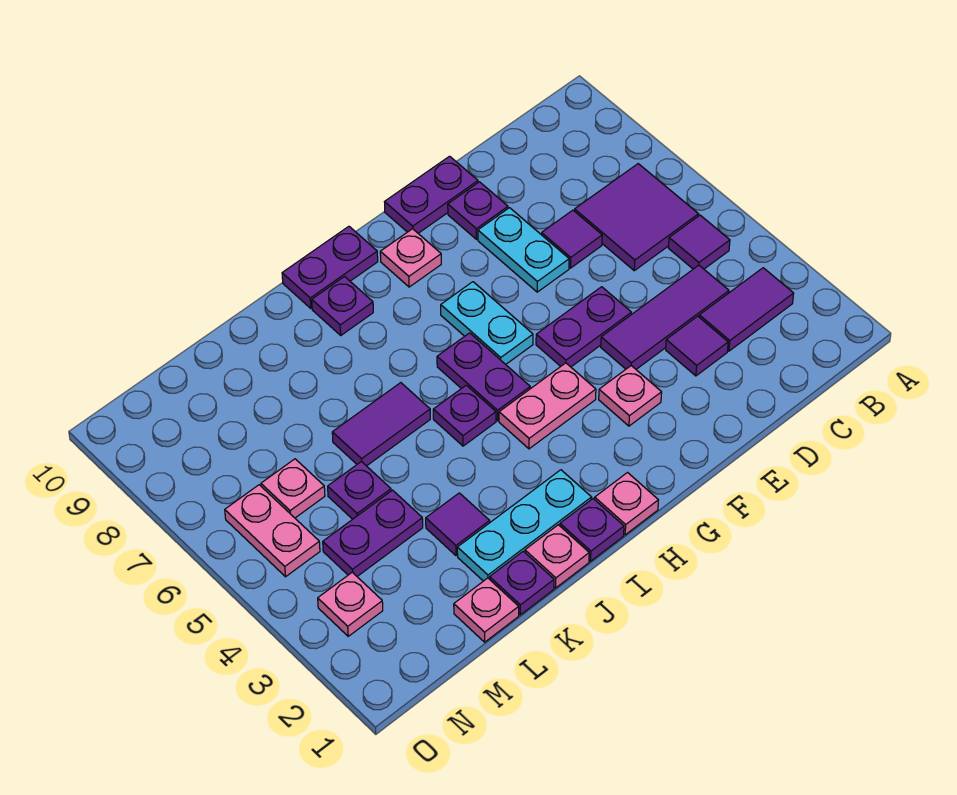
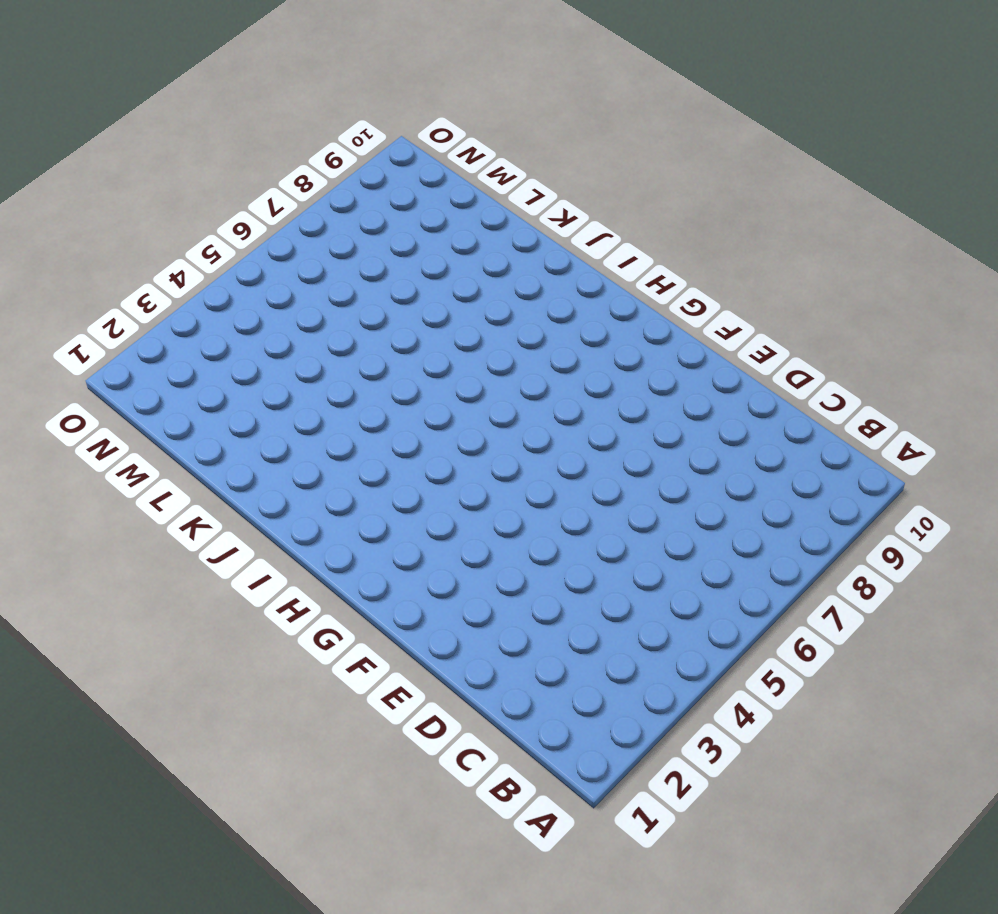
none -> purple tile B3:C3 level 1
none -> purple tile B5 level 1
none -> purple tile B6:C7 level 1
none -> purple tile C4:E4 level 1

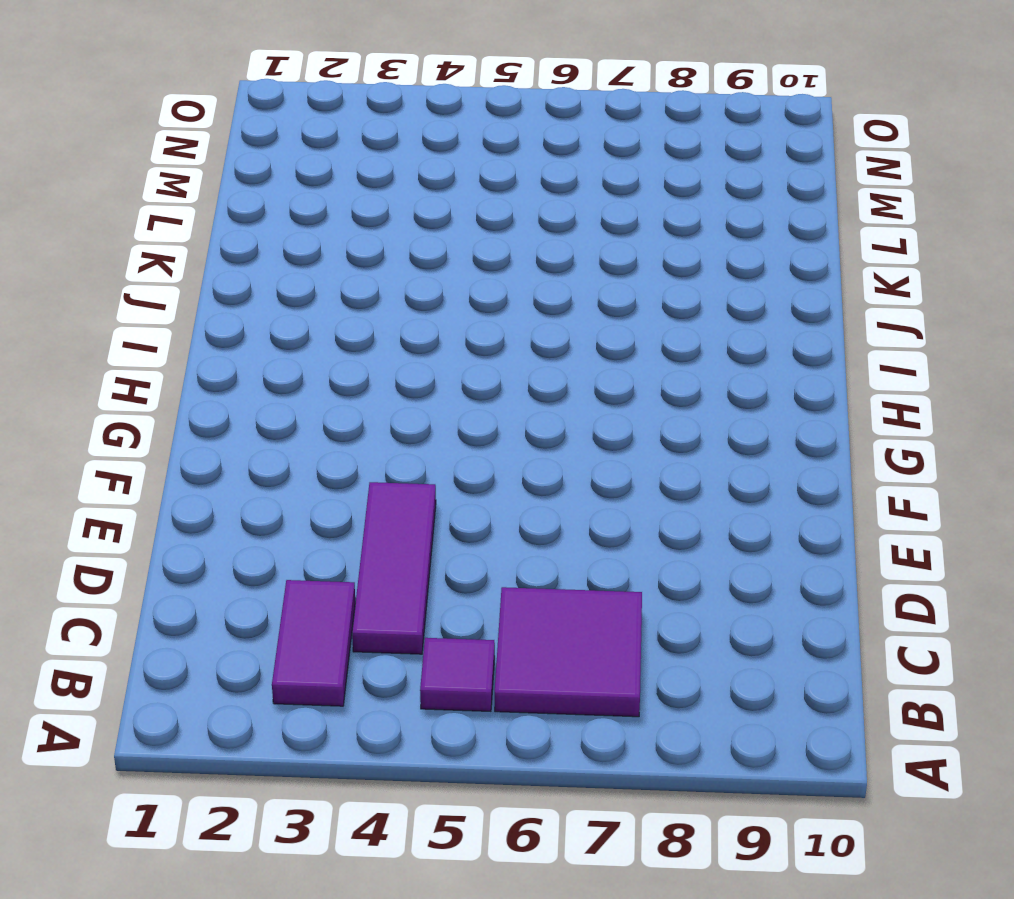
none -> purple tile D3 level 1
none -> purple tile D7 level 1
none -> purple plate E5:F5 level 1
none -> cyan plate E7:E8 level 1

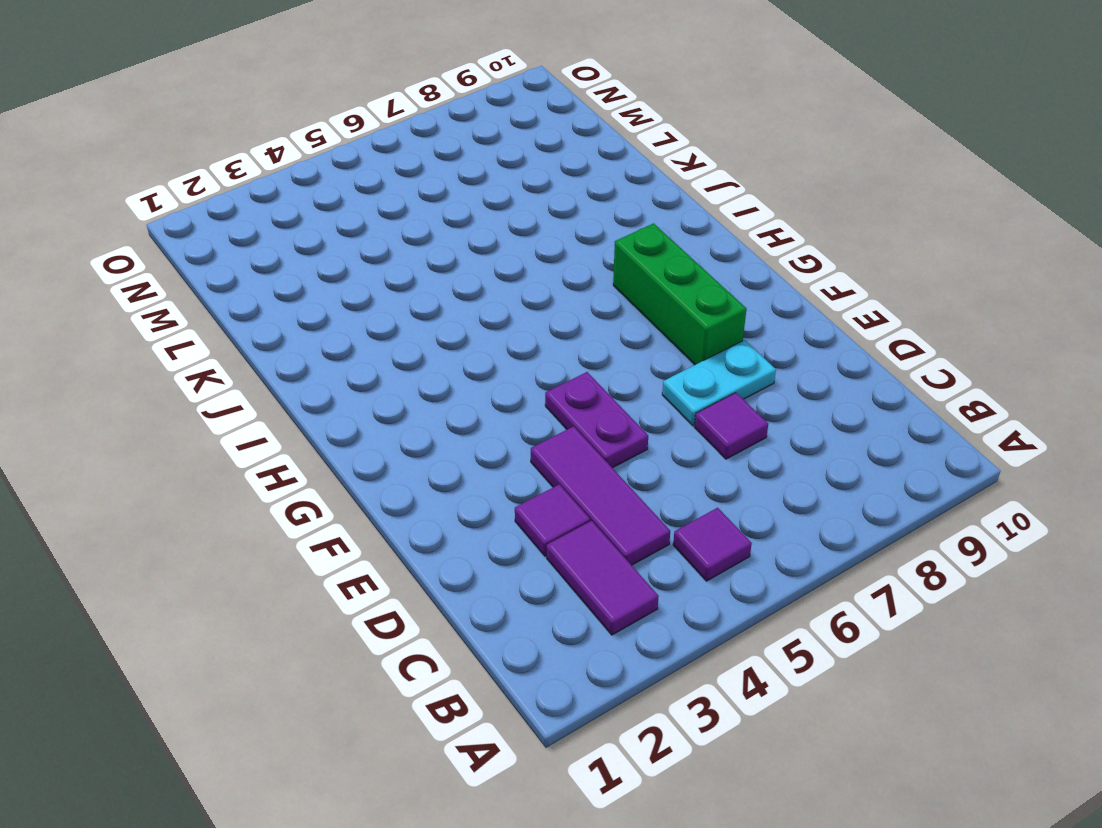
green brick F8:H8 level 1 -> none
none -> purple tile B6:C7 level 1
none -> purple plate E9 level 1
none -> purple plate E10:F10 level 1
none -> pink plate F3 level 1

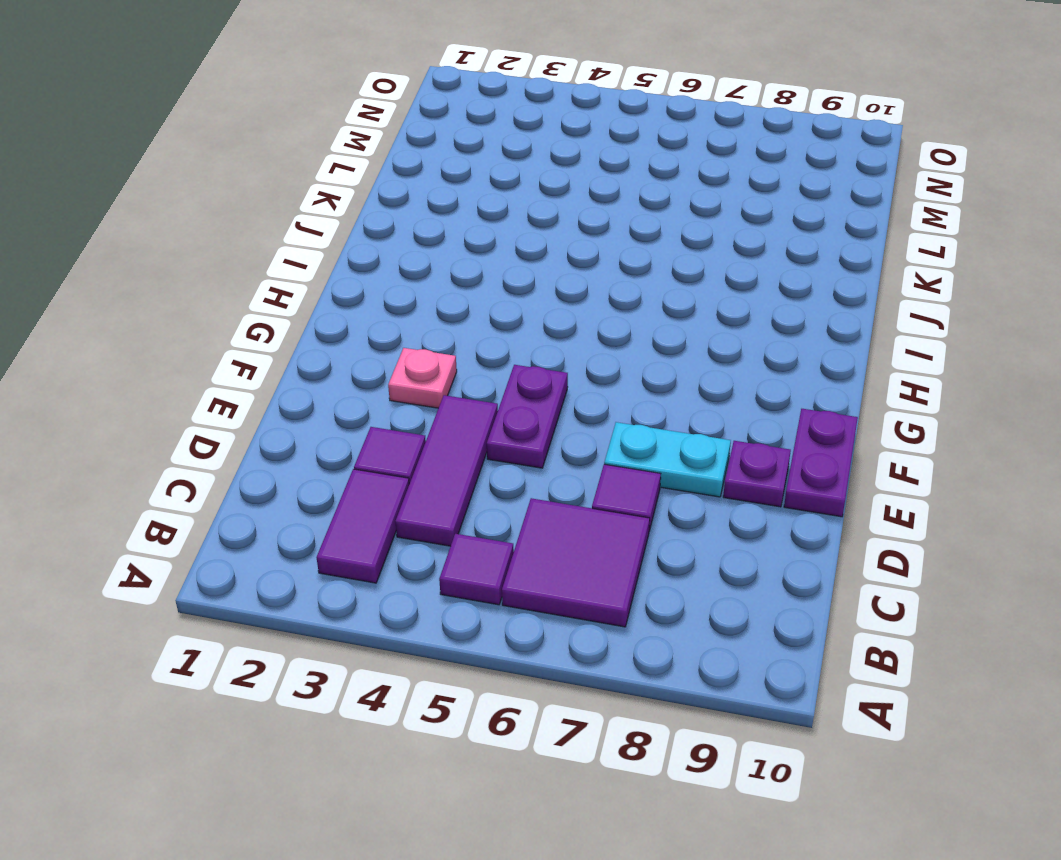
none -> pink plate G4:H4 level 1
none -> cyan plate G6:G7 level 1
none -> pink plate G9 level 1
none -> pink plate H1 level 1

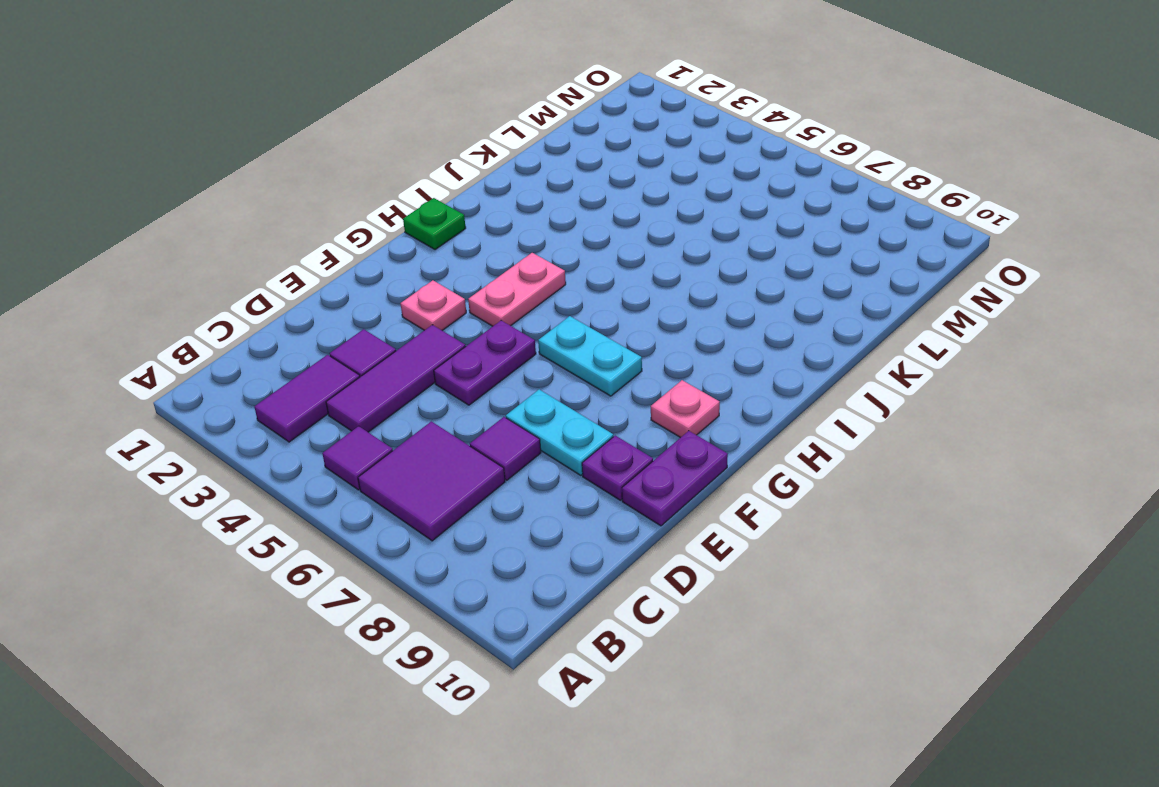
green plate H1 level 1 -> pink plate H1 level 1
none -> purple plate H5:H6 level 1
none -> purple plate H10:I10 level 1
none -> purple plate I1 level 1
none -> cyan plate I2:K2 level 1

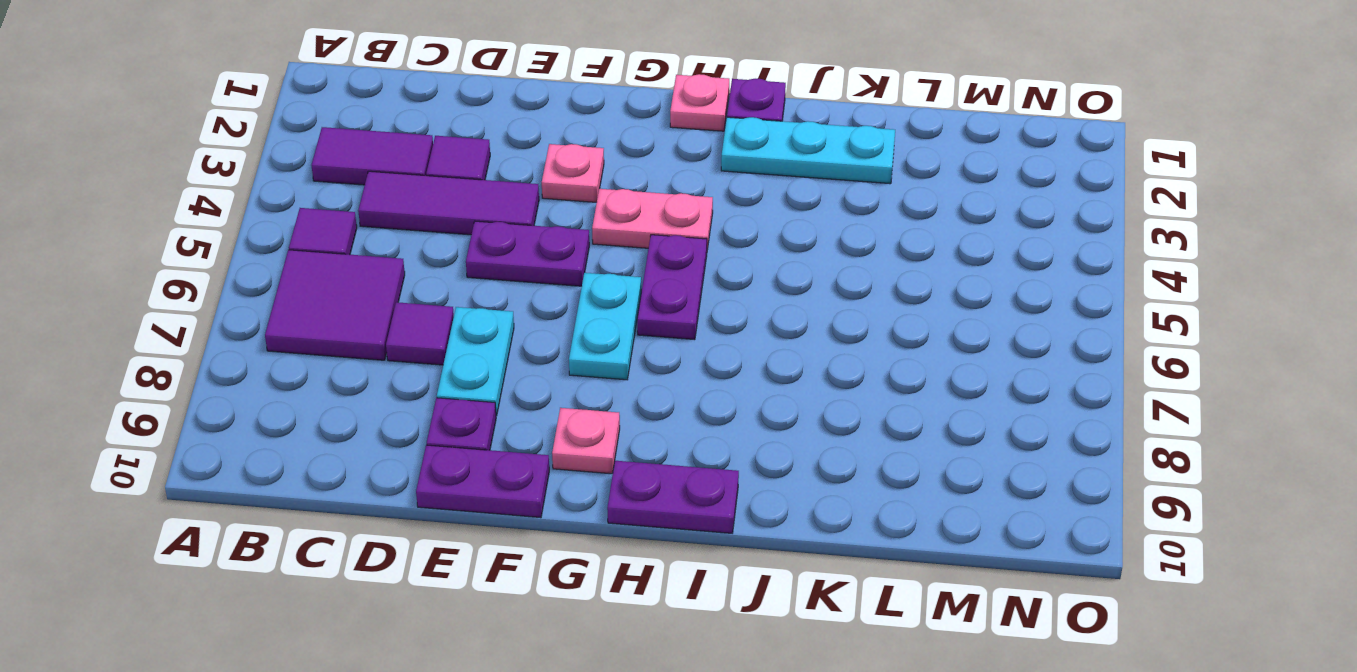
none -> purple plate I5 level 1
none -> purple plate I9 level 1
none -> pink plate J1 level 1
none -> purple tile J6:K6 level 1

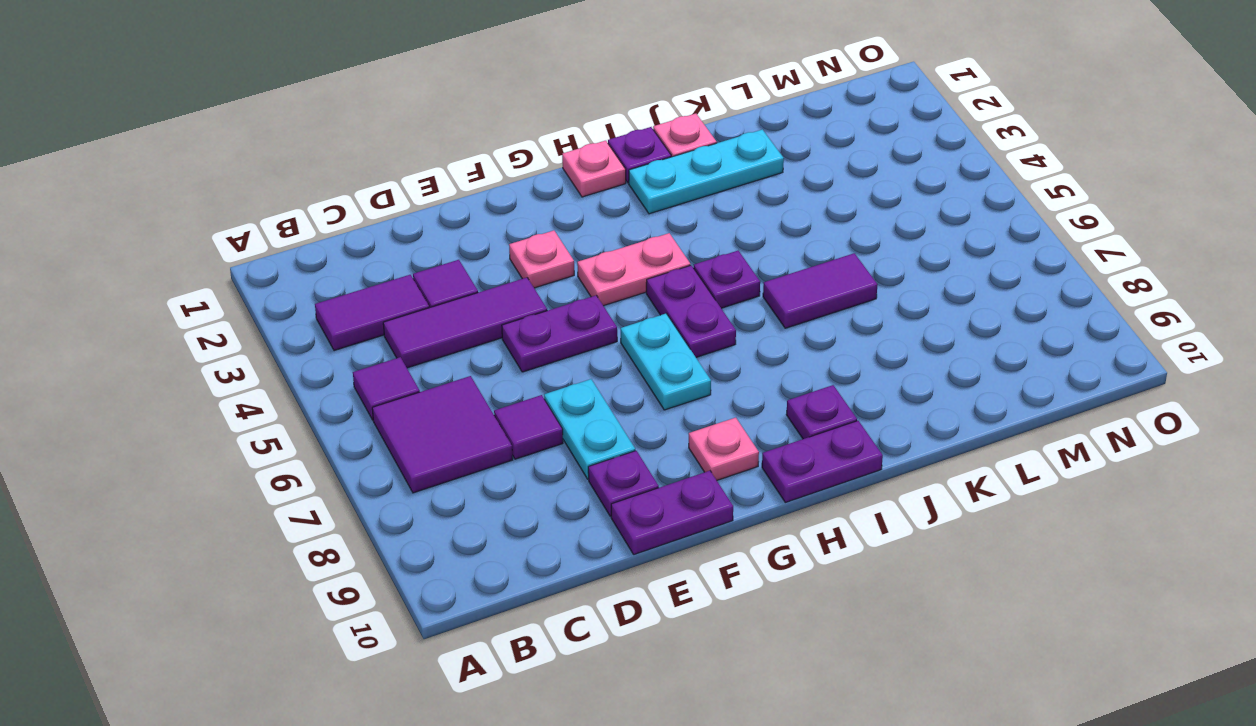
none -> purple plate K1 level 1
none -> purple tile K3 level 1
none -> pink plate L1 level 1
none -> purple plate L4:M4 level 1

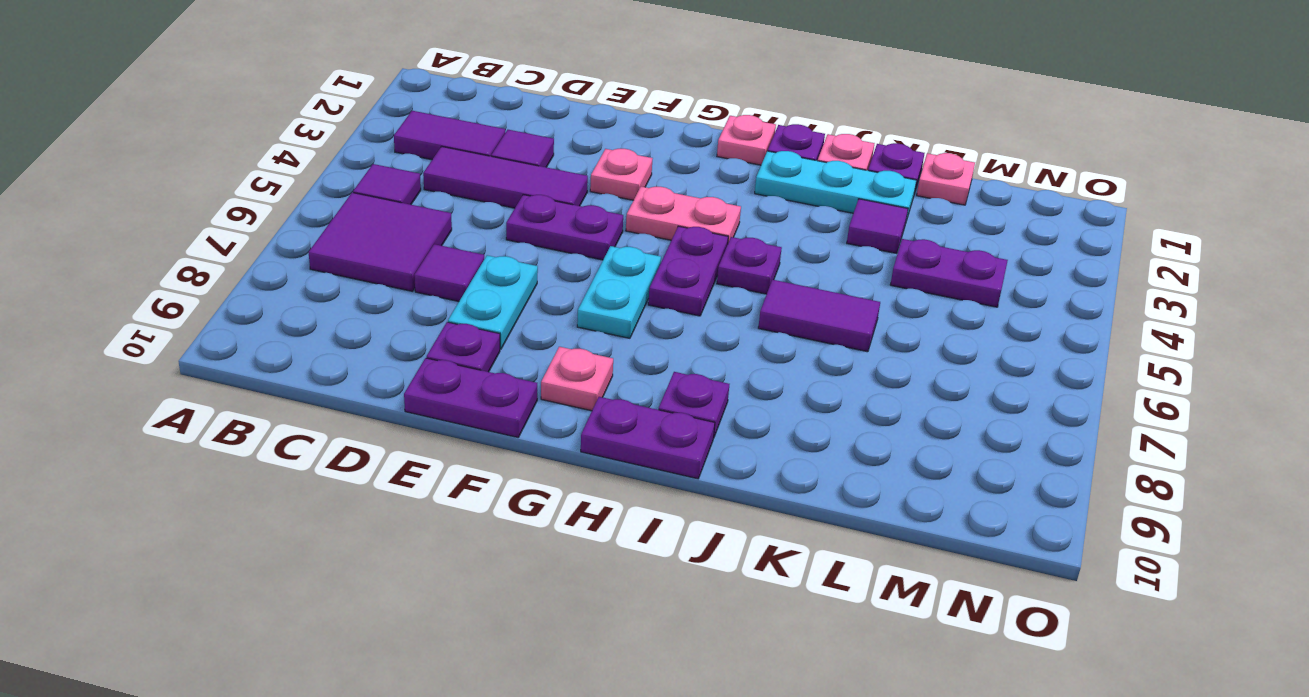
none -> purple plate L5 level 1
none -> pink plate M6 level 1
none -> pink plate N3 level 1
none -> pink plate N5:N6 level 1

